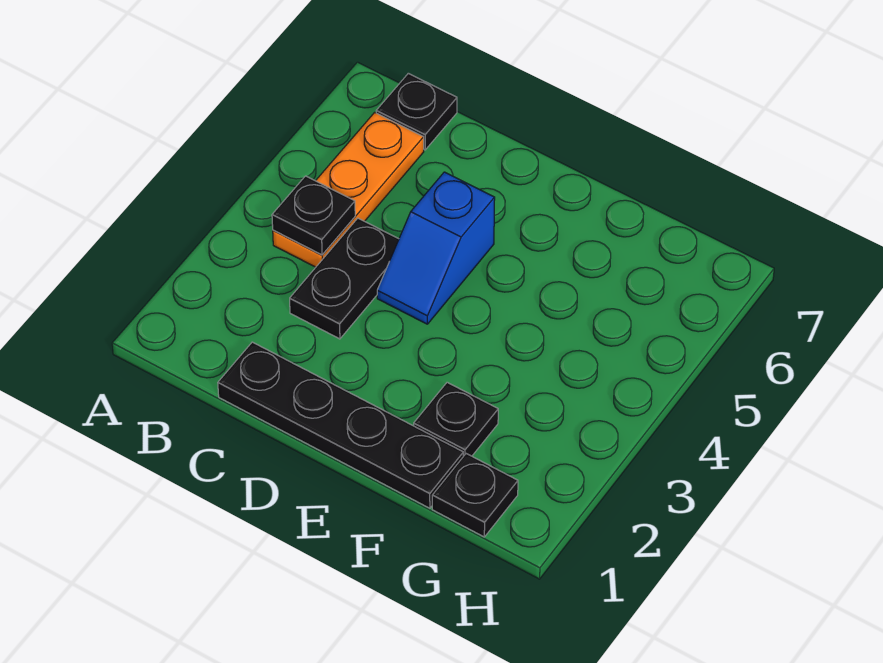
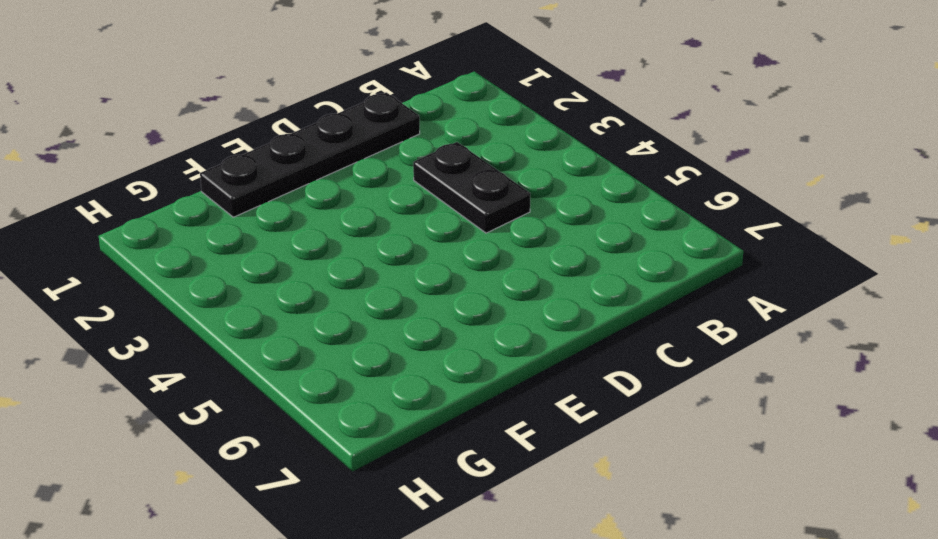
none -> orange plate B4:B6 level 1
none -> black plate B7 level 1

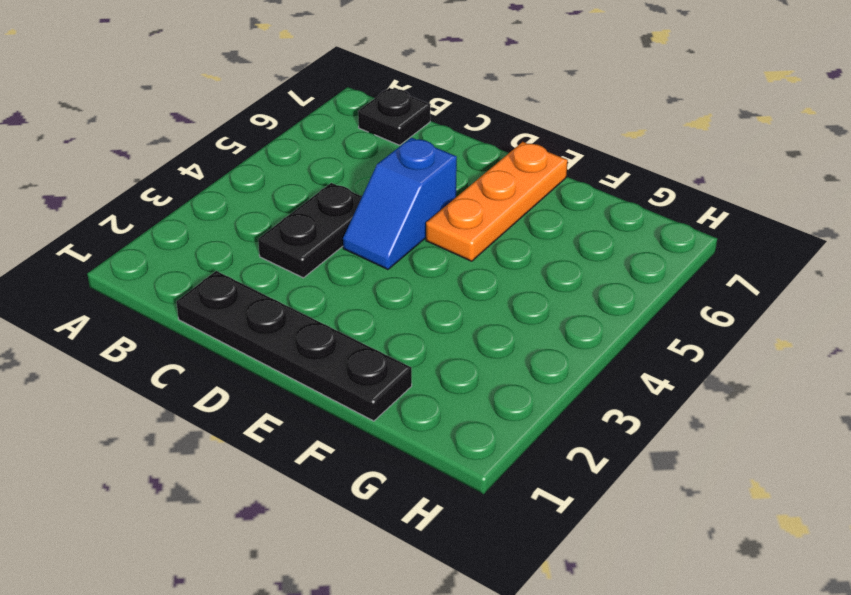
orange plate E5:E7 level 1 -> orange plate B4:B6 level 1
none -> black plate F2 level 1
none -> black plate G1 level 1

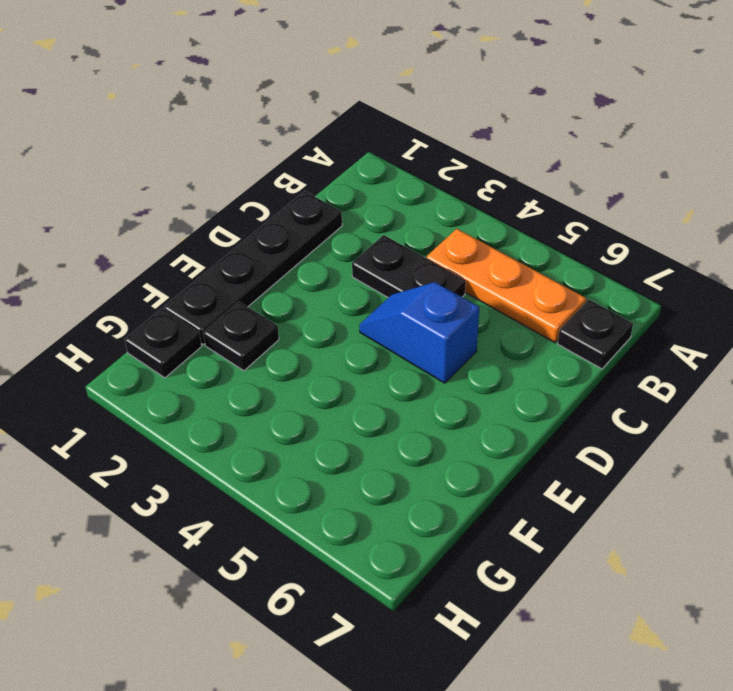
none -> black plate B4 level 2

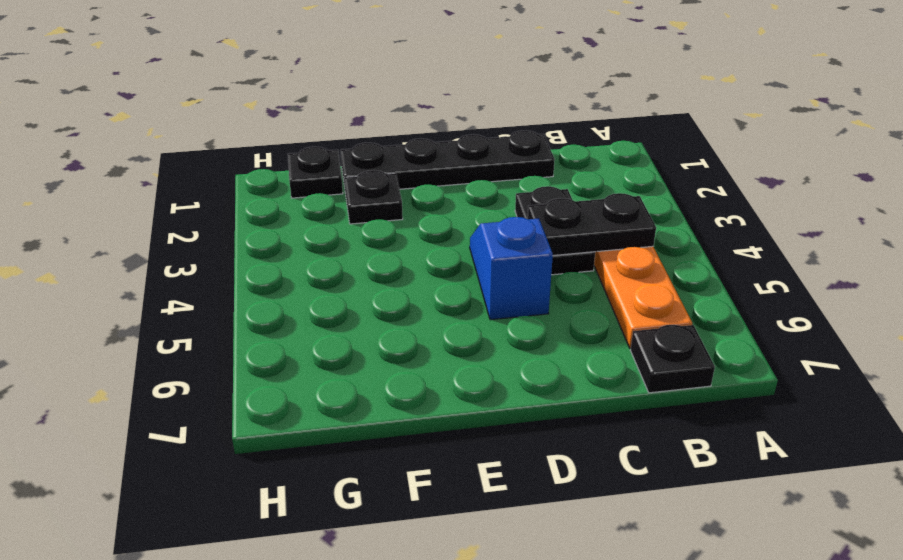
black plate B4:C4 level 2 -> black plate B4 level 2

